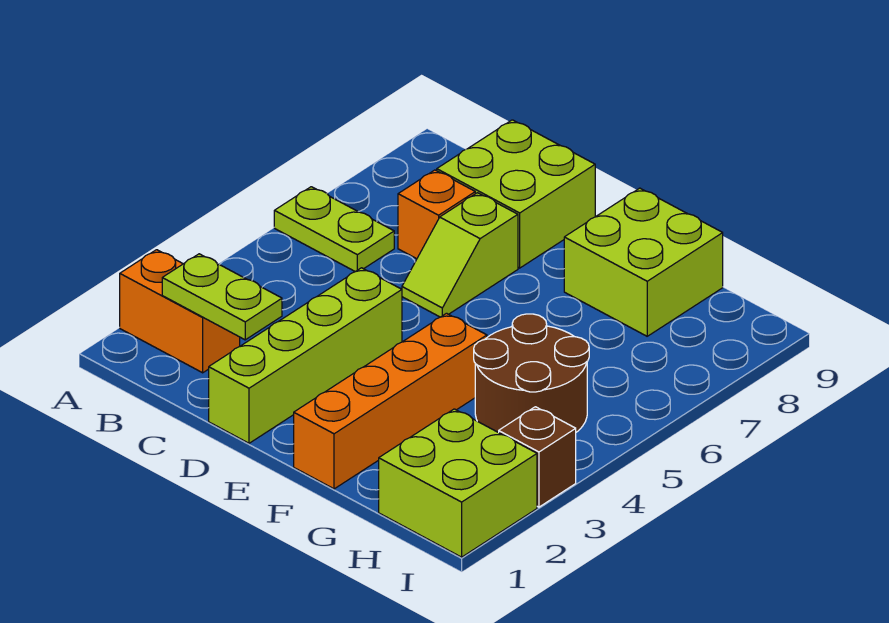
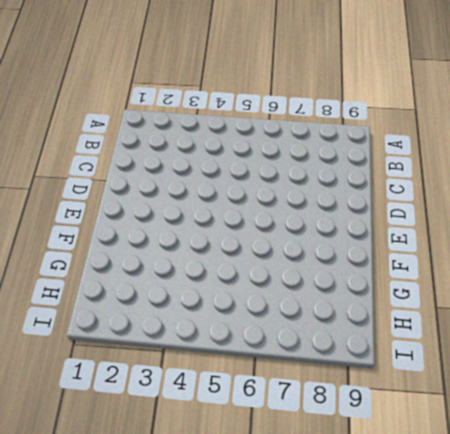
none -> orange brick A2:B2 level 1
none -> lime plate A6:B6 level 1
none -> orange brick C7 level 1

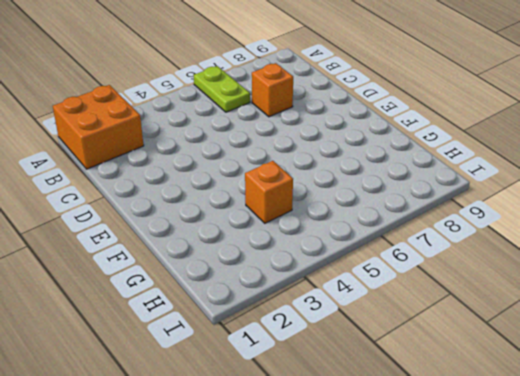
orange brick A1:B2 level 1 -> orange brick A2:B2 level 1
orange brick G4 level 1 -> brown round brick G4:H5 level 1
none -> lime brick C8:D9 level 1
none -> lime brick D1:D4 level 1
none -> lime slope D6:D7 level 1 top 7

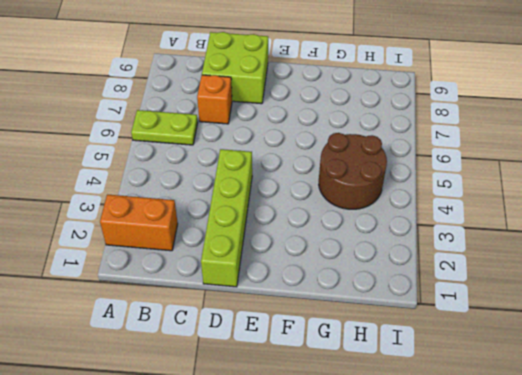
none -> lime slope D6:D7 level 1 top 7
none -> orange brick F1:F4 level 1
none -> lime brick F8:G9 level 1

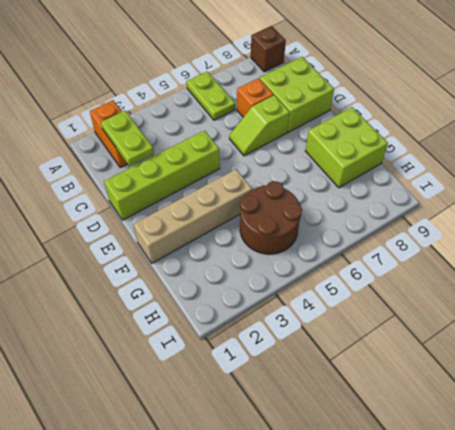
brown brick A9 level 1 -> brown brick I3 level 1
tan brick F1:F4 level 1 -> orange brick F1:F4 level 1
none -> lime brick H1:I2 level 1

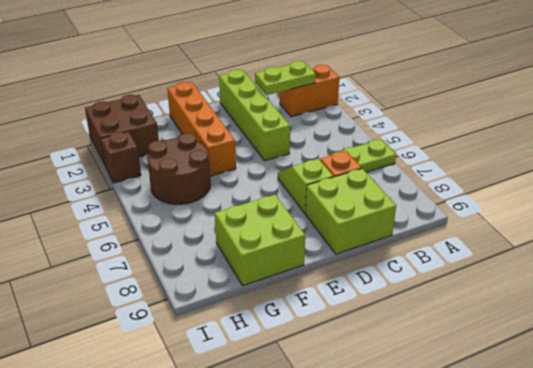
brown brick H1:I2 level 1 -> lime brick H1:I2 level 1

